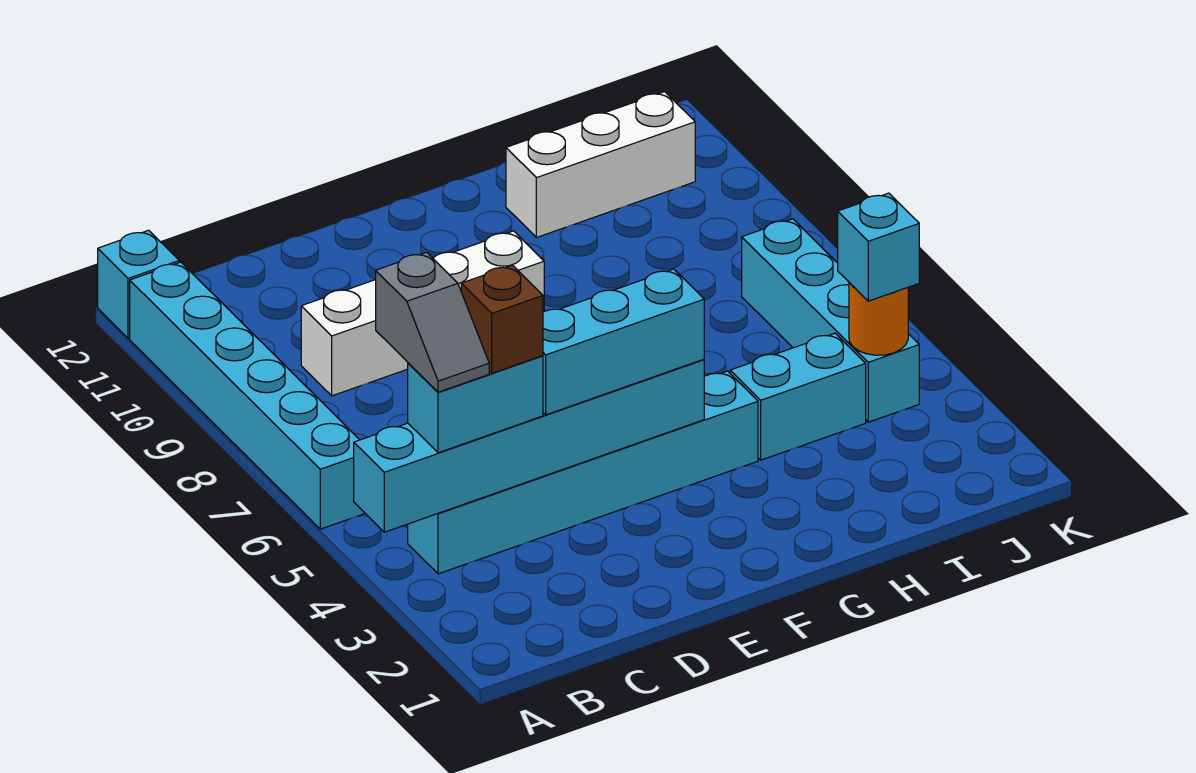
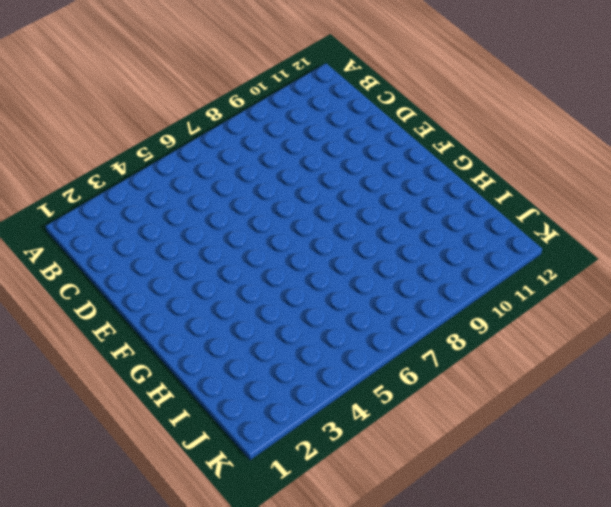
none -> cyan brick A6:A11 level 1
none -> cyan brick A12 level 1
none -> cyan brick B4:G4 level 1

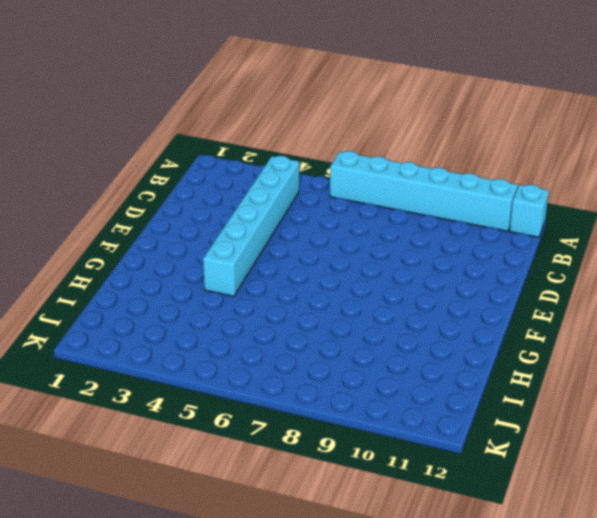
none -> white brick C9:F9 level 1
none -> cyan brick H4:I4 level 1
none -> white brick H11:J11 level 1

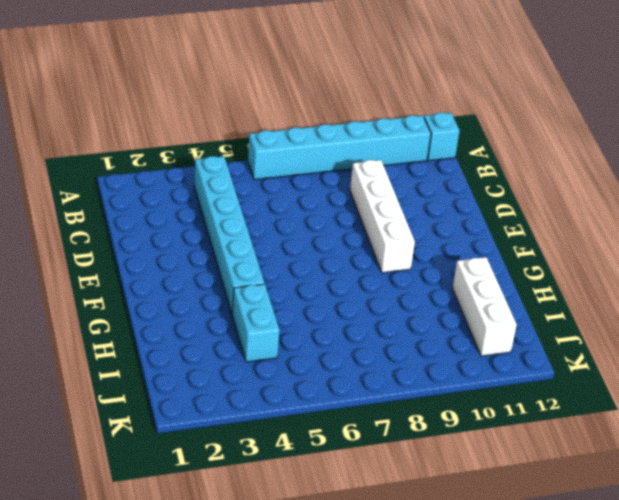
none -> cyan brick J4:J7 level 1
none -> cyan brick A4:F4 level 2
none -> orange round brick J4 level 2

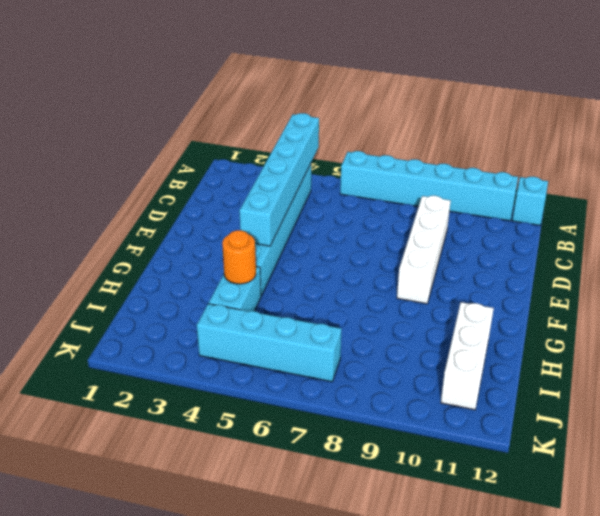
orange round brick H4 level 2 -> orange round brick J4 level 2
none -> cyan brick B4:C4 level 3
none -> cyan brick D4:F4 level 3
none -> cyan brick J4 level 3

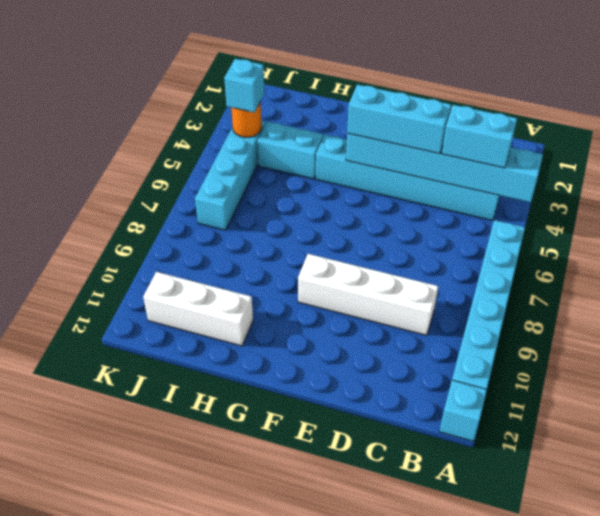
none -> grey slope B4:B5 level 4 top 5
none -> brown brick C4 level 4

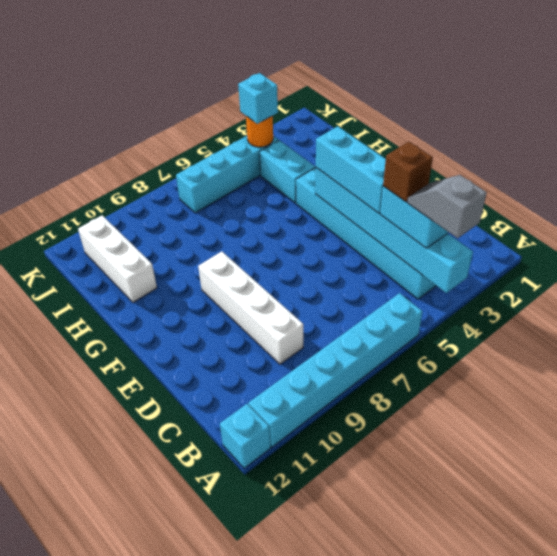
grey slope A4:B4 level 4 top A -> grey slope B4:B5 level 4 top 5

